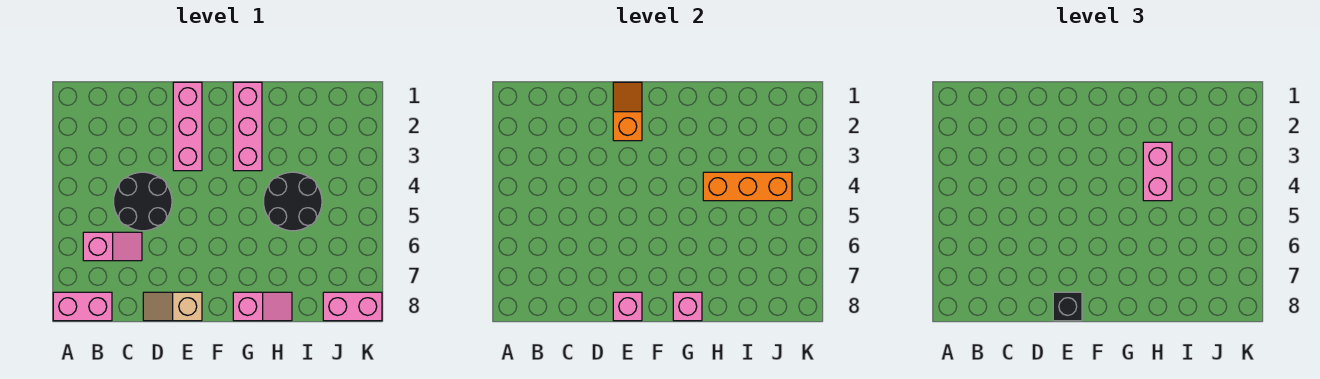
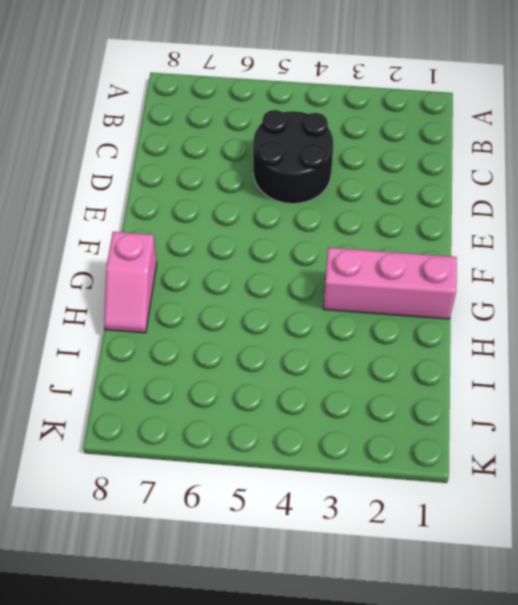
none -> pink brick A8:B8 level 1
none -> pink slope B6:C6 level 1 top B
none -> tan slope D8:E8 level 1 top E

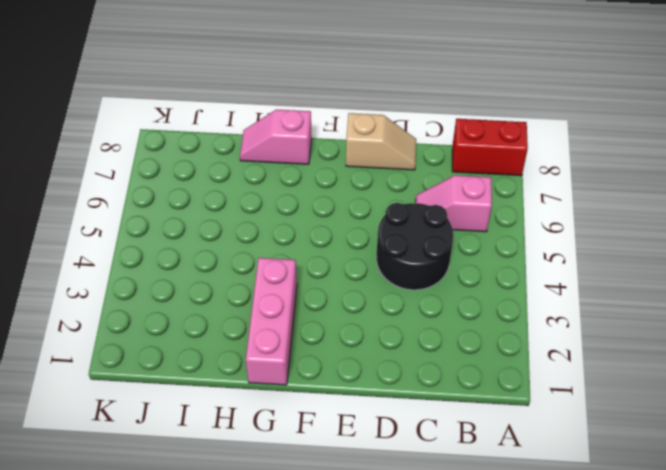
red brick A8:B8 level 1 -> pink brick A8:B8 level 1
none -> pink brick E1:E3 level 1
none -> black round brick H4:I5 level 1
none -> pink brick J8:K8 level 1

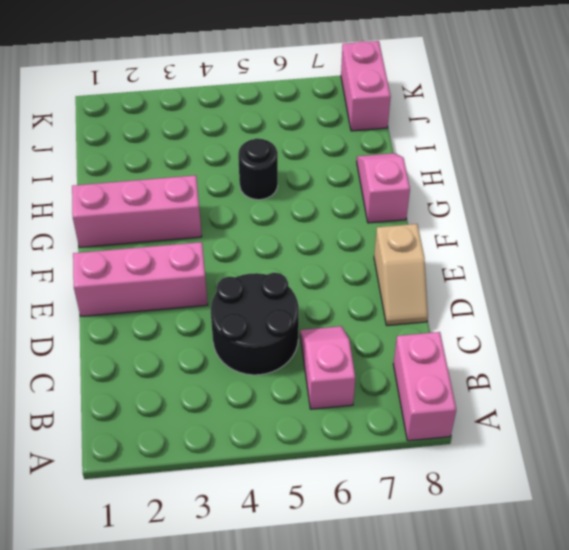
black round brick H5 level 1 -> black round brick H4:I5 level 1
none -> orange slope E1:E2 level 2 top 2
none -> pink brick E8 level 2
none -> pink brick G8 level 2

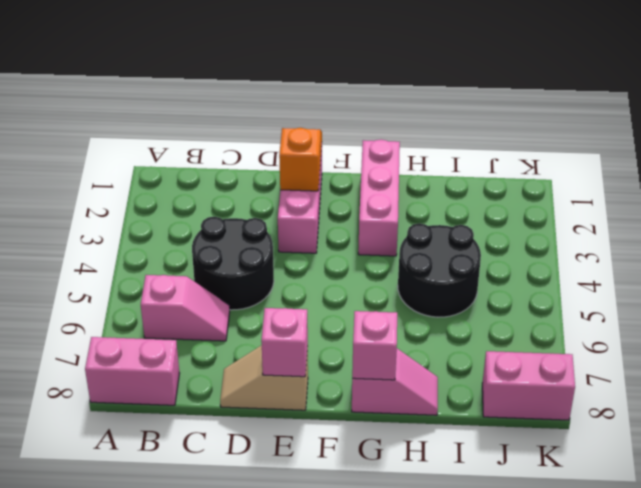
none -> orange brick H4:J4 level 2
none -> black brick E8 level 3
none -> pink brick H3:H4 level 3

